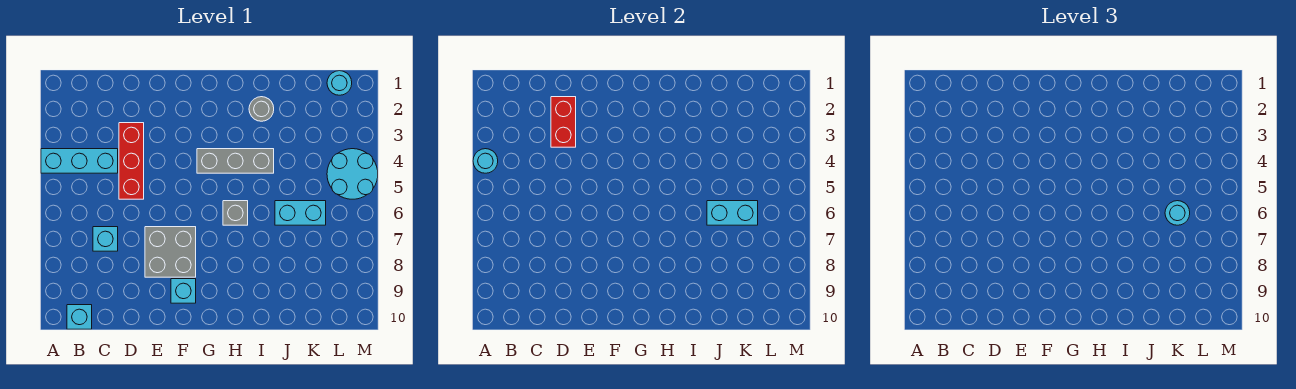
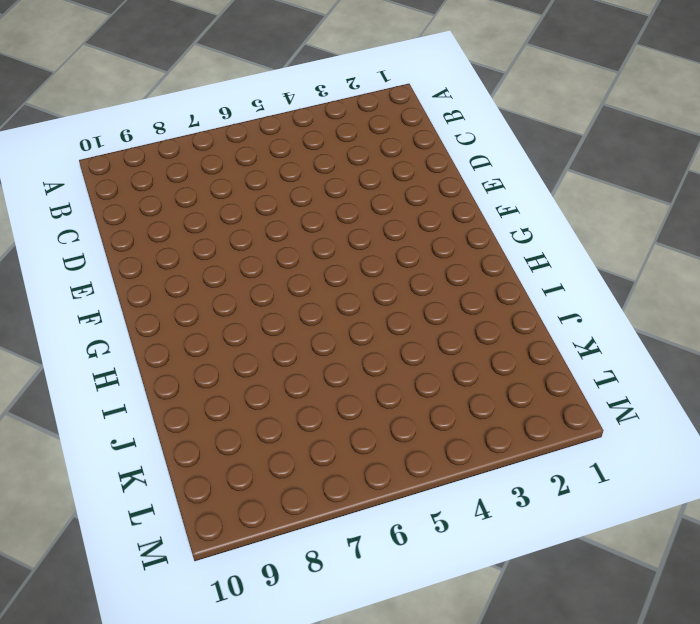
none -> cyan brick A4:C4 level 1
none -> cyan brick B10 level 1
none -> cyan brick C7 level 1

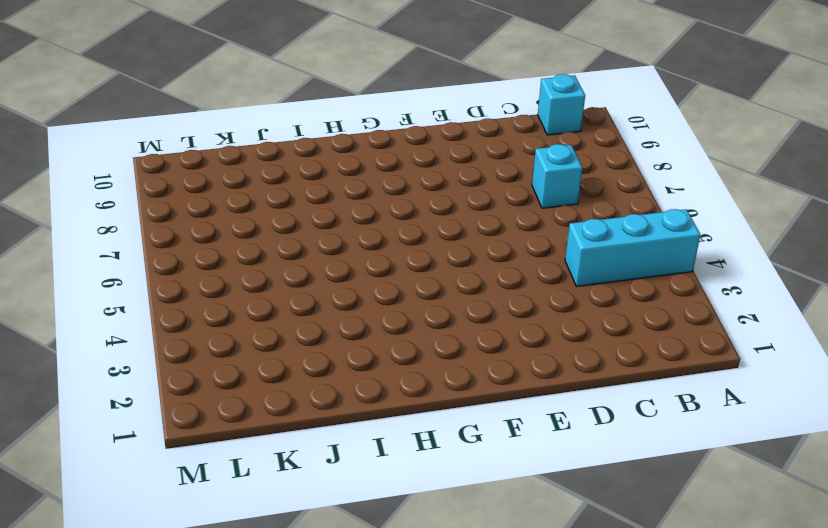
none -> red brick D3:D5 level 1
none -> grey brick E7:F8 level 1
none -> cyan brick F9 level 1

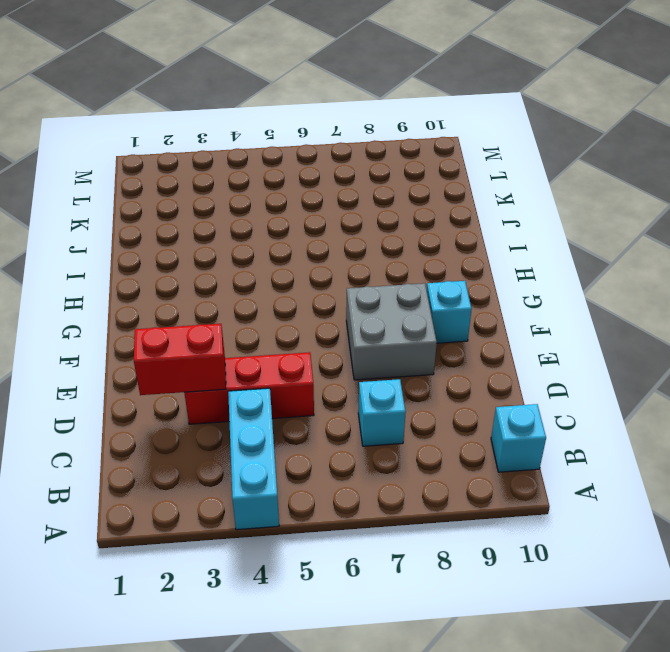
none -> grey brick G4:I4 level 1
none -> grey brick H6 level 1
none -> grey round brick I2 level 1

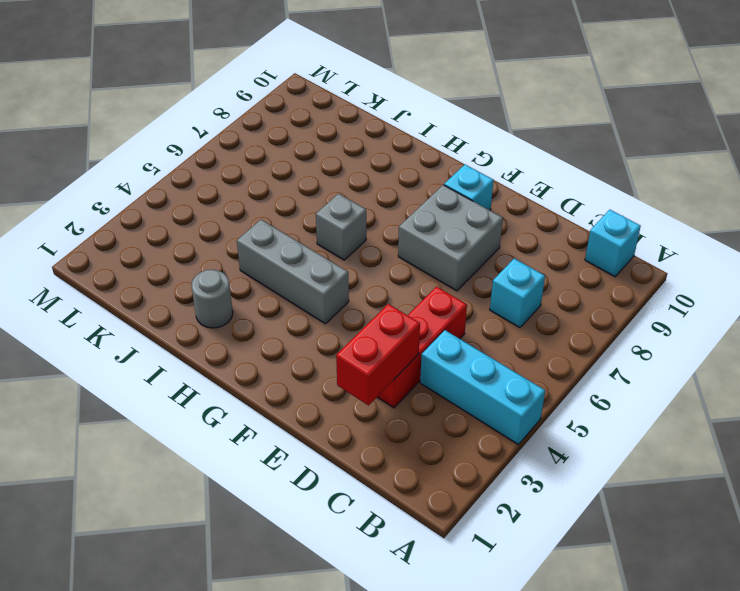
none -> cyan brick J6:K6 level 1
none -> cyan round brick L1 level 1
none -> cyan round brick L4:M5 level 1

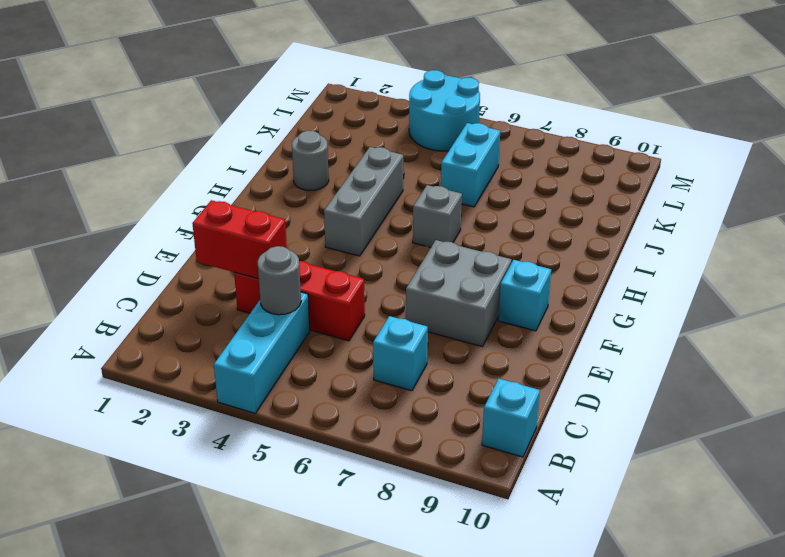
grey round brick C4 level 2 -> none
none -> cyan round brick L1 level 1
none -> cyan round brick A4 level 2
none -> cyan brick J6:K6 level 2

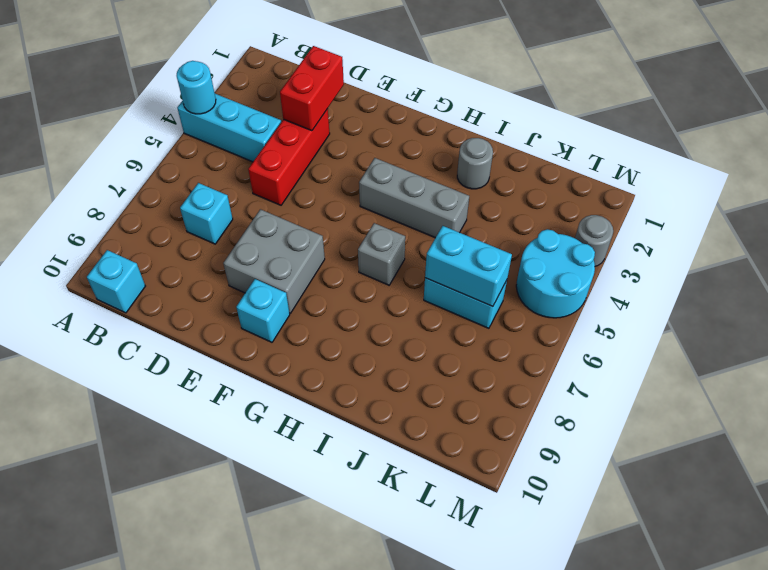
grey round brick M3 level 1 -> none
none -> cyan round brick L1 level 1
none -> cyan round brick K6 level 3

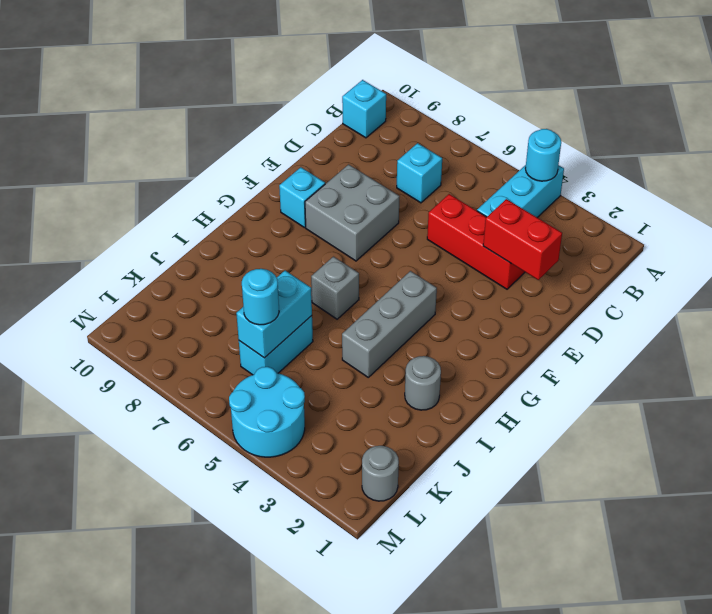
grey round brick L1 level 1 -> cyan round brick L1 level 1

